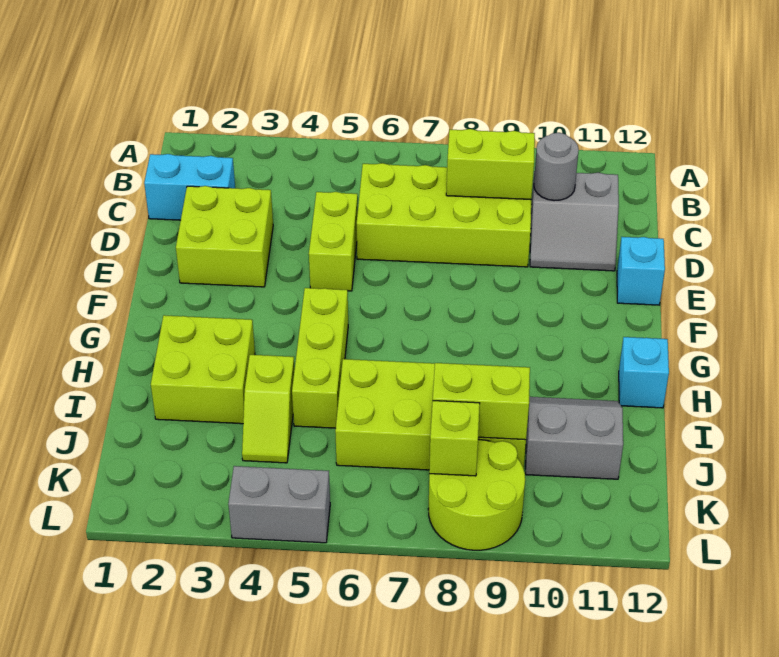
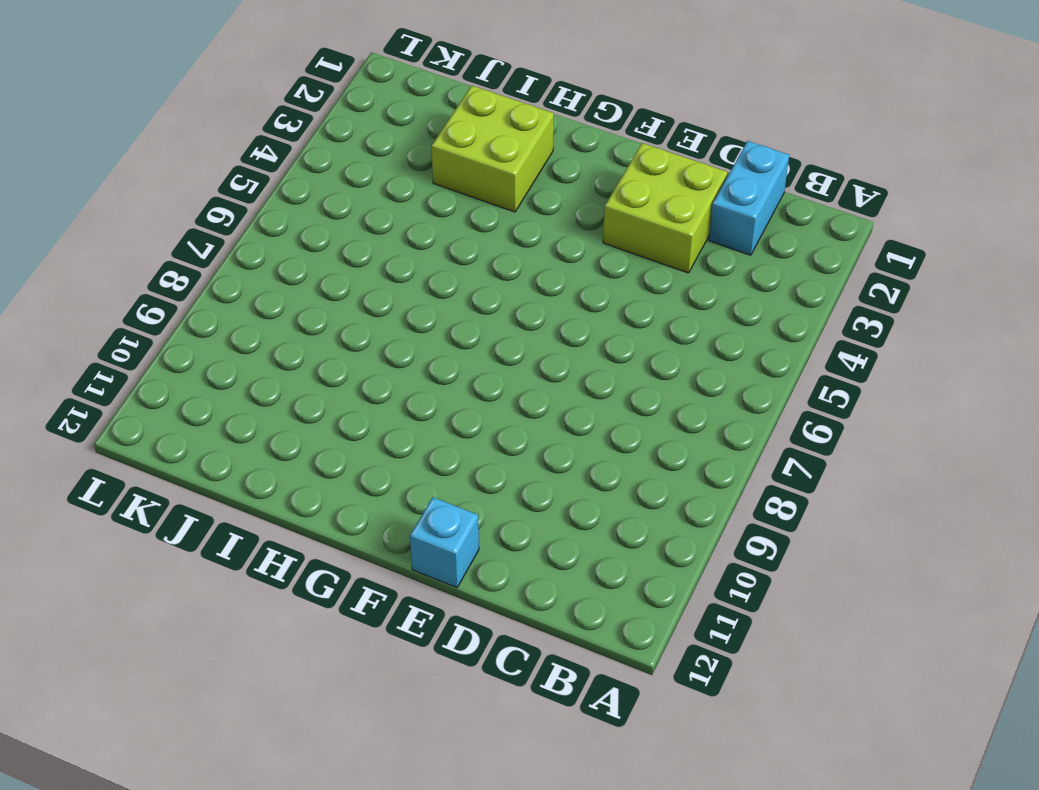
none -> lime brick C6:D9 level 1
none -> grey slope C10:D11 level 1 top C
none -> lime brick D5:E5 level 1

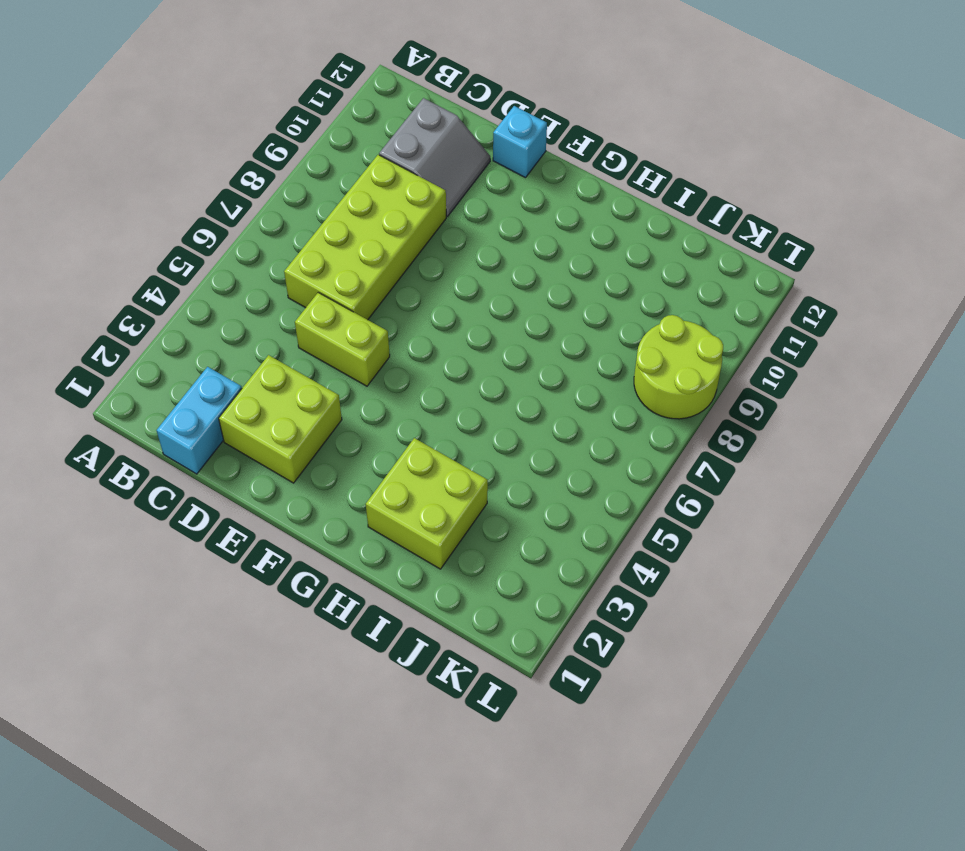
none -> lime brick G5:I5 level 1
none -> cyan brick H12 level 1
none -> lime slope I4:J4 level 1 top I

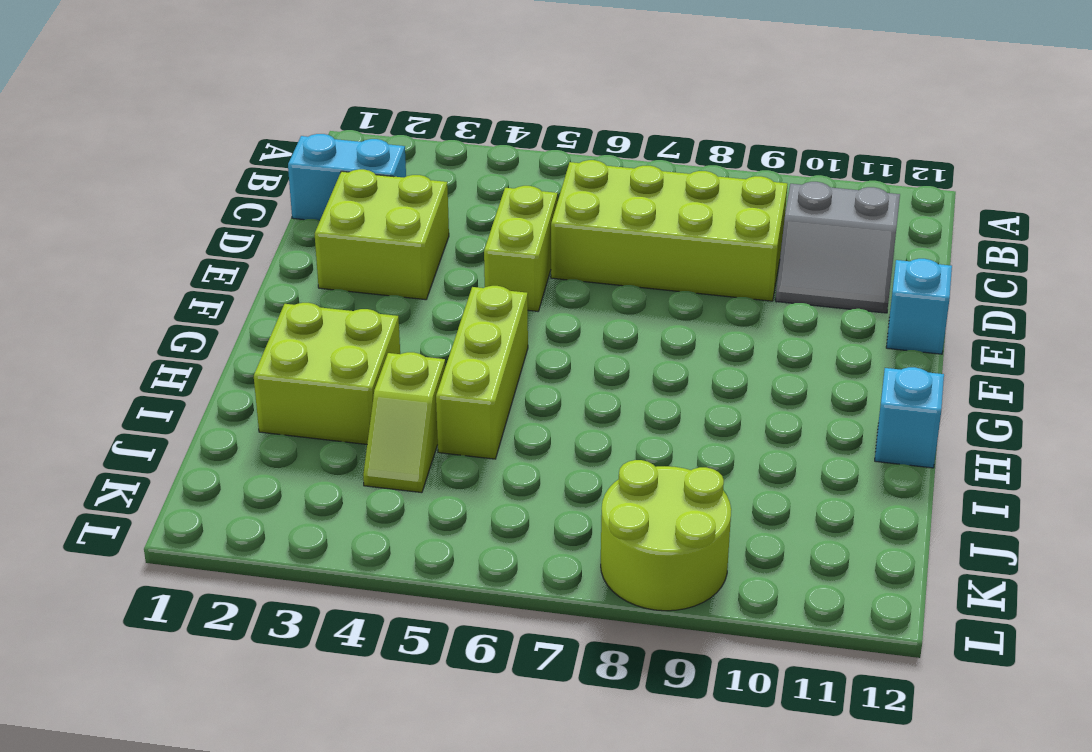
none -> lime brick I6:J9 level 1
none -> grey slope I10:J11 level 1 top J
none -> grey brick L4:L5 level 1

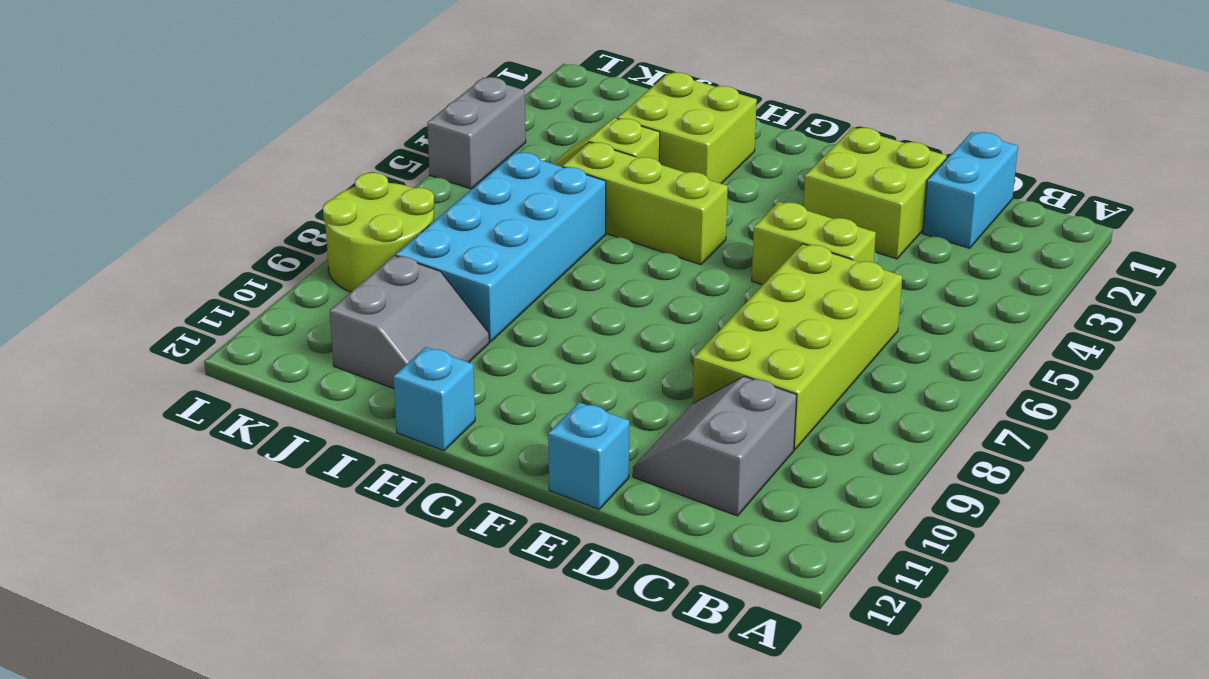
cyan brick I6:J9 level 1 -> lime brick I6:J9 level 1
none -> lime brick C8:C9 level 2
none -> grey round brick C10 level 2
none -> lime brick J8:J9 level 2

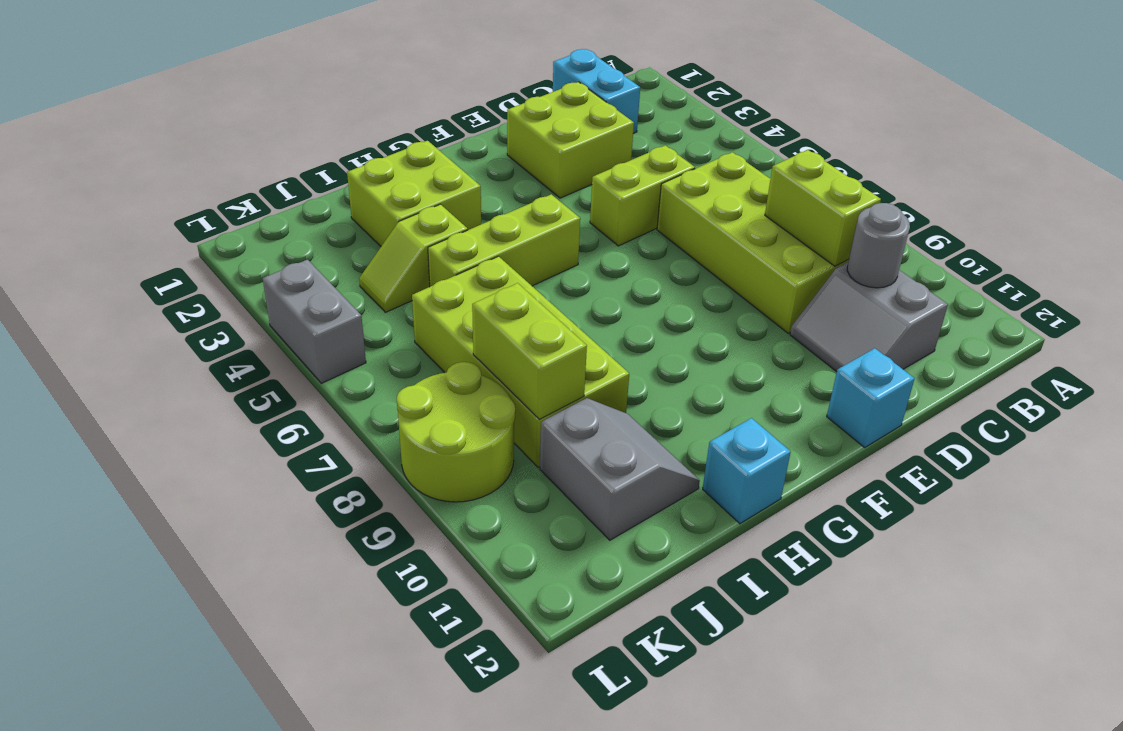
none -> lime brick K8 level 2

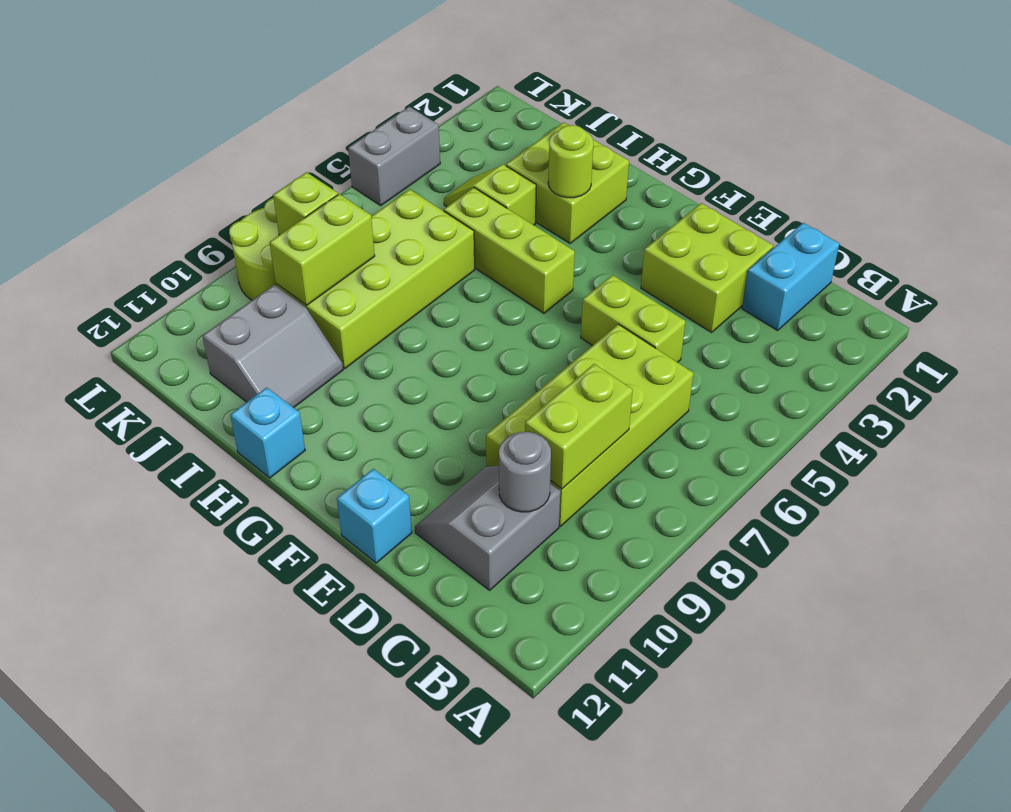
lime round brick H3 level 2 -> none

